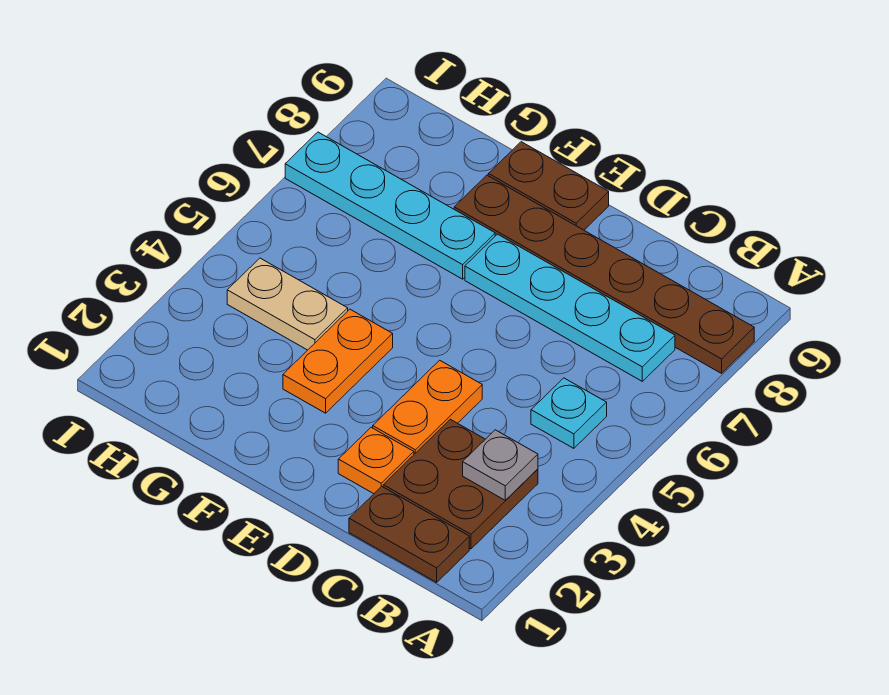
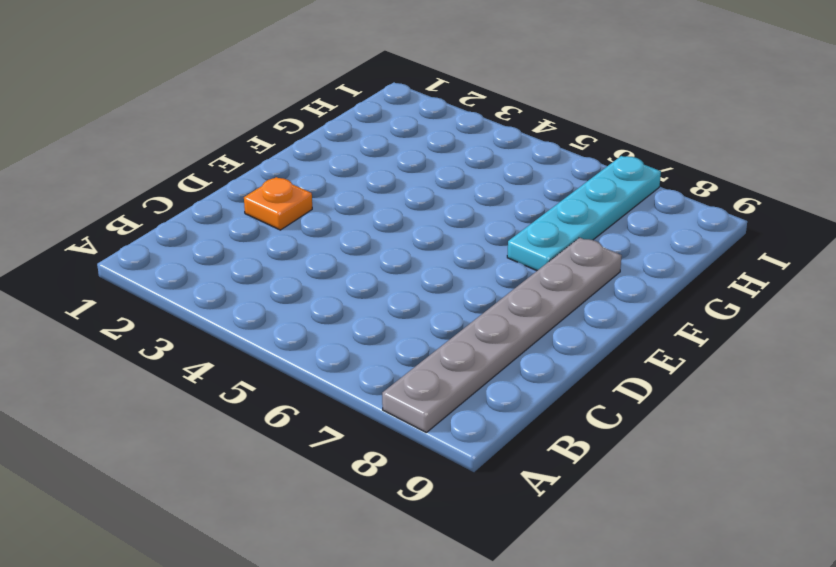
grey plate A8:F8 level 1 -> brown plate A8:F8 level 1
none -> brown plate B1:C1 level 1
none -> brown plate B2:C3 level 1
none -> cyan plate B5 level 1

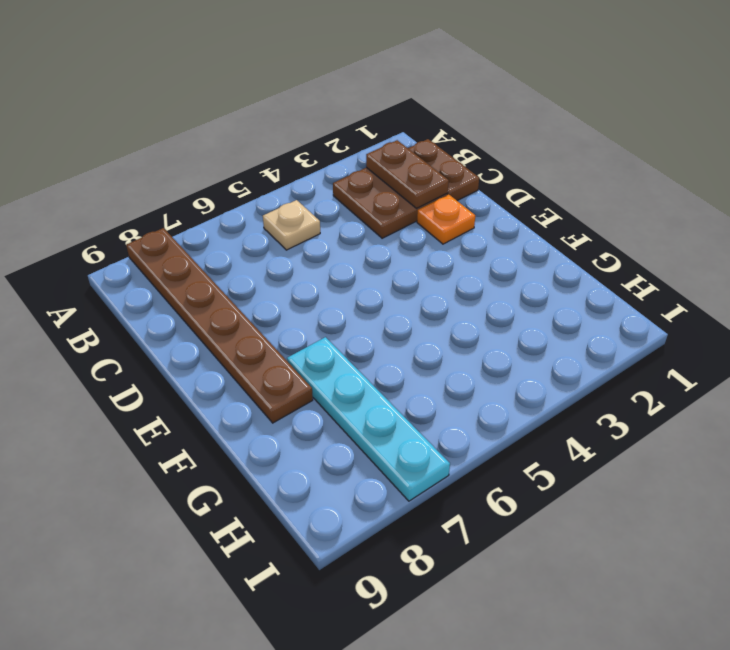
brown plate B2:C2 level 2 -> brown plate E9:F9 level 1
tan plate B5 level 1 -> cyan plate B5 level 1
none -> cyan plate B7:E7 level 1
none -> orange plate D3:D4 level 1
none -> orange plate F3:F4 level 1

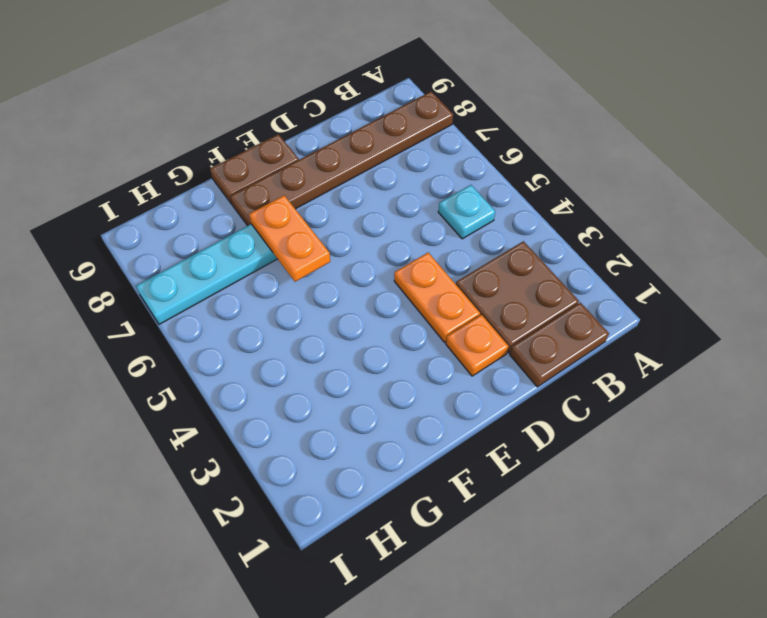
orange plate F6:F7 level 2 -> orange plate F3:F4 level 1
none -> cyan plate B7:E7 level 1
none -> tan plate G4:H4 level 1
none -> grey plate B3 level 2

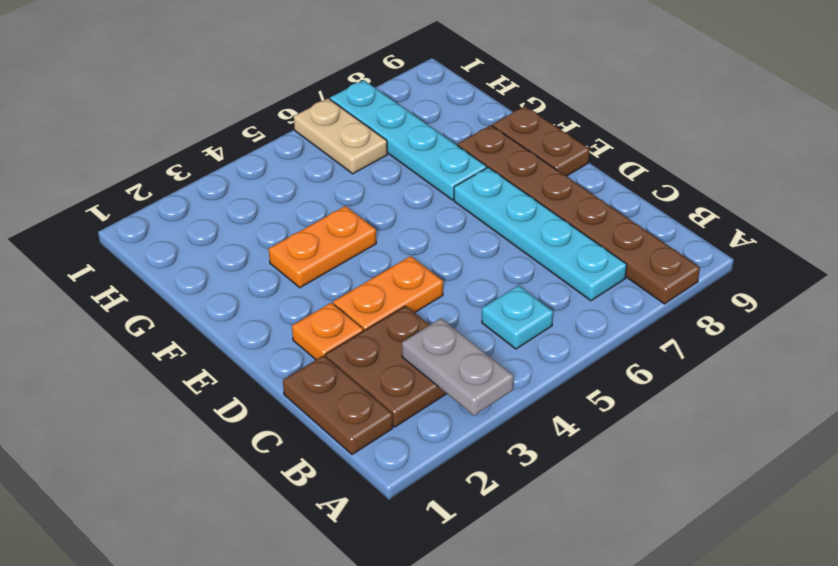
grey plate A3:B3 level 2 -> grey plate B3 level 2
tan plate H6:I6 level 1 -> tan plate G4:H4 level 1

